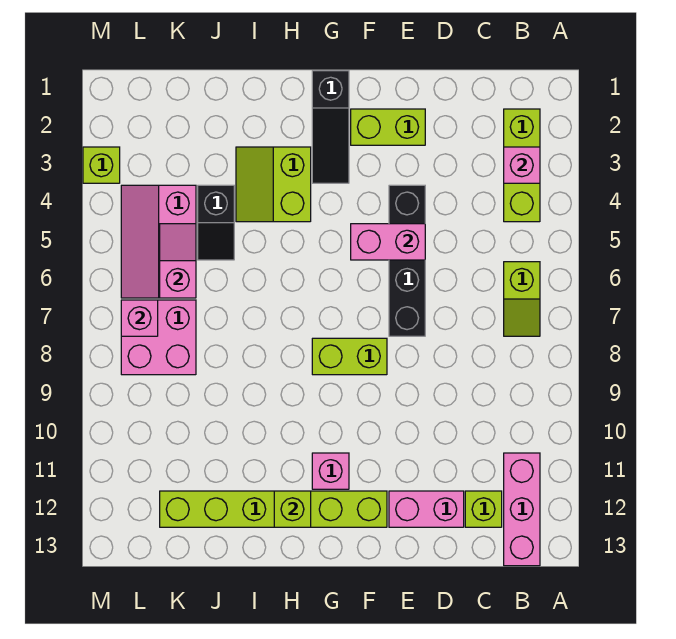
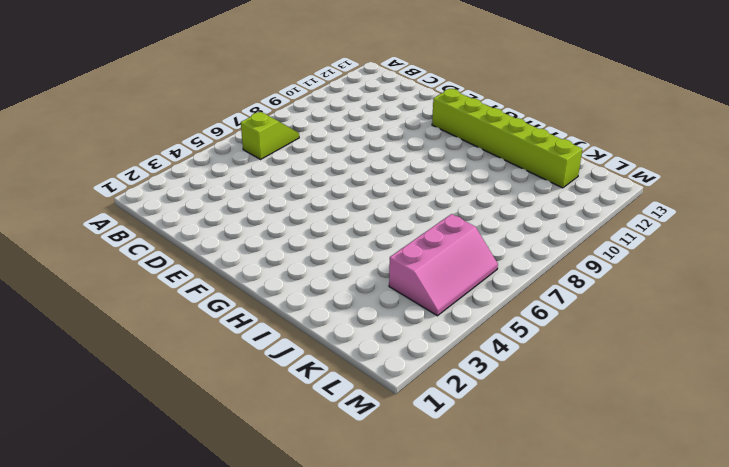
none -> lime brick B2:B4 level 1
none -> pink brick B11:B13 level 1
none -> lime brick C12 level 1

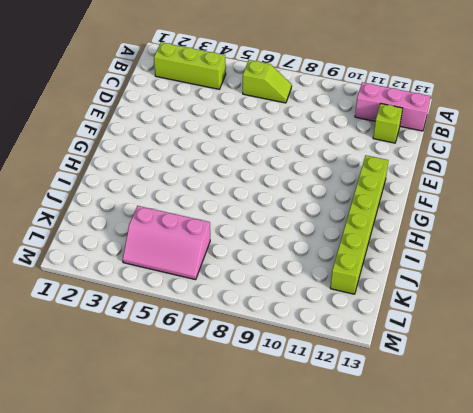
none -> pink brick D12:E12 level 1
none -> lime brick E2:F2 level 1
none -> black brick E4:E7 level 1

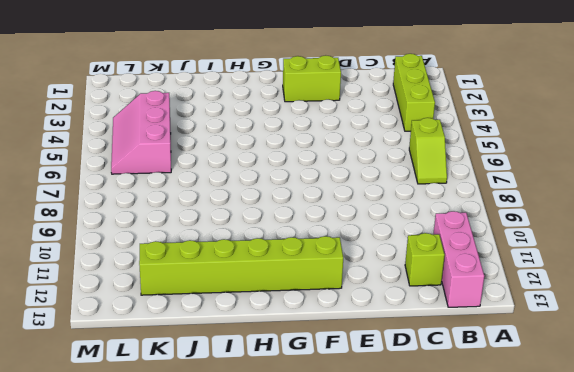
none -> pink brick D12:E12 level 1
none -> black brick E4:E7 level 1
none -> lime brick F8:G8 level 1

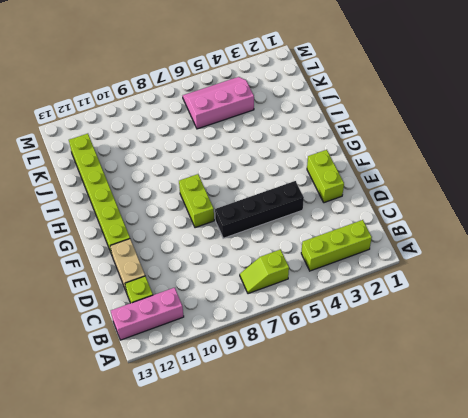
tan brick D12:E12 level 1 -> pink brick D12:E12 level 1
none -> black slope G1:G3 level 1 top 1
none -> pink brick G11 level 1
none -> lime slope H3:I4 level 1 top H

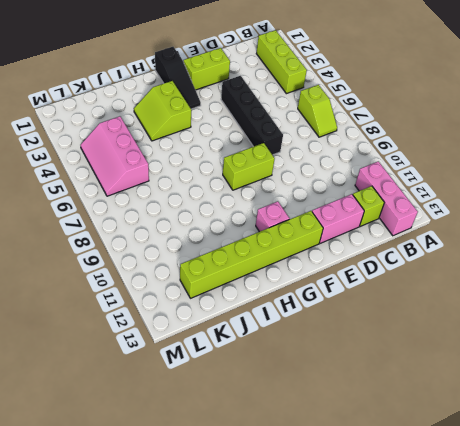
none -> black slope J4:J5 level 1 top 4
none -> pink brick K7:L8 level 1
none -> lime brick M3 level 1

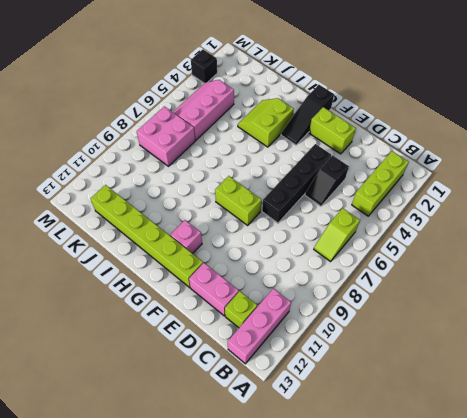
black slope D4:D5 level 1 top 4 -> black slope J4:J5 level 1 top 4
black brick M3 level 1 -> lime brick M3 level 1
none -> pink brick B3 level 2
none -> pink brick E5:F5 level 2
none -> lime brick H12 level 2

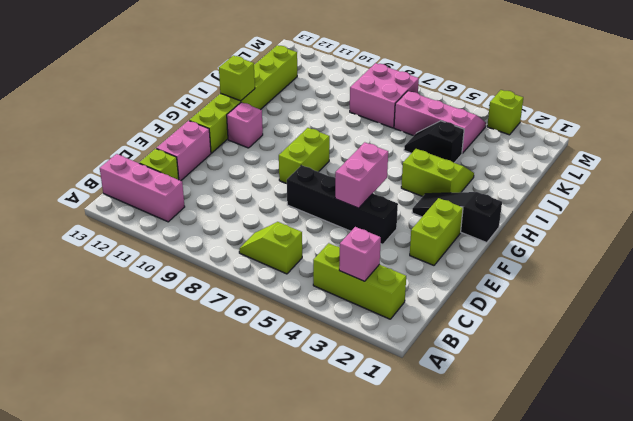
none -> pink slope K5:K6 level 2 top 6
none -> pink brick L7 level 2

